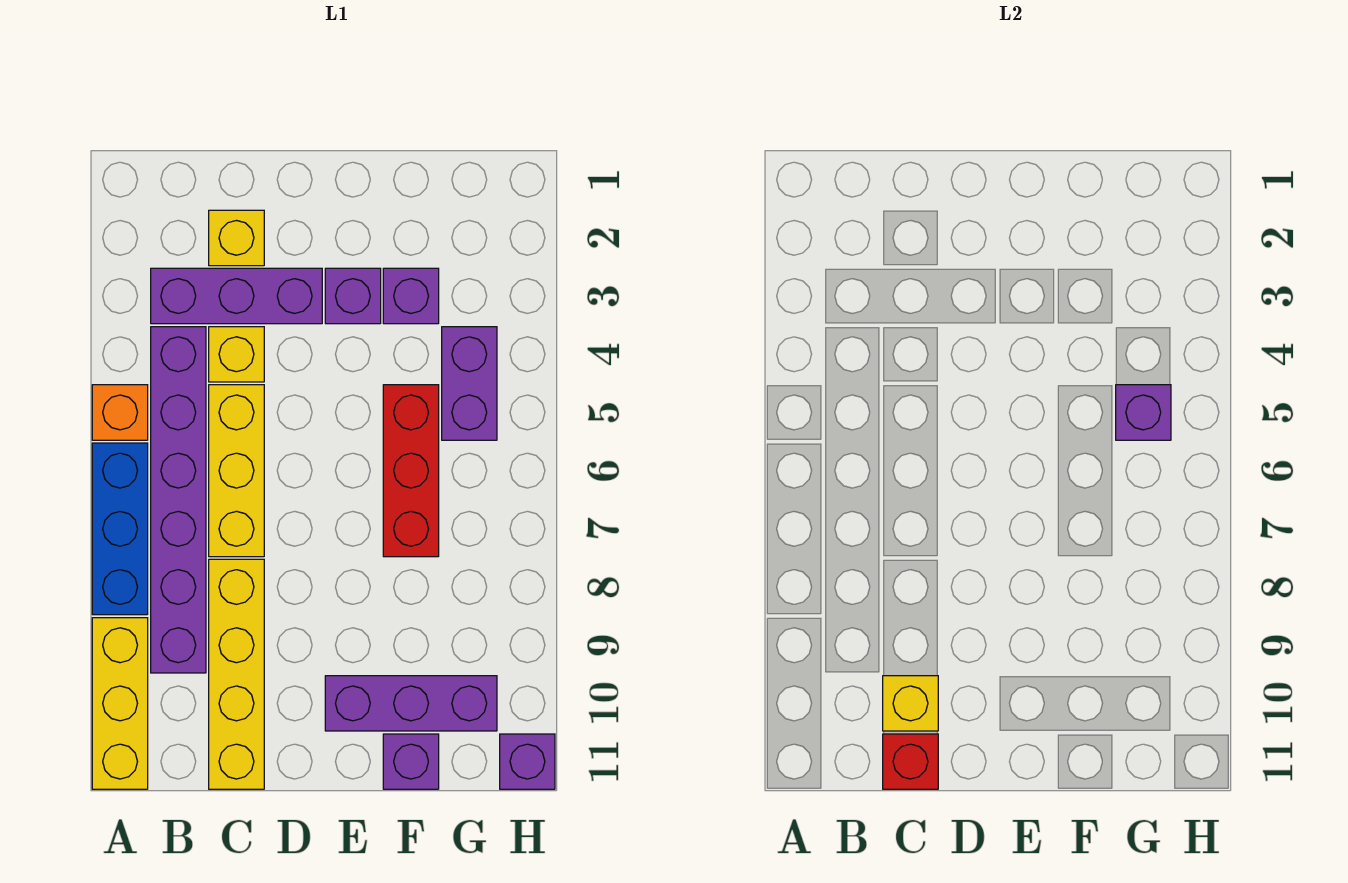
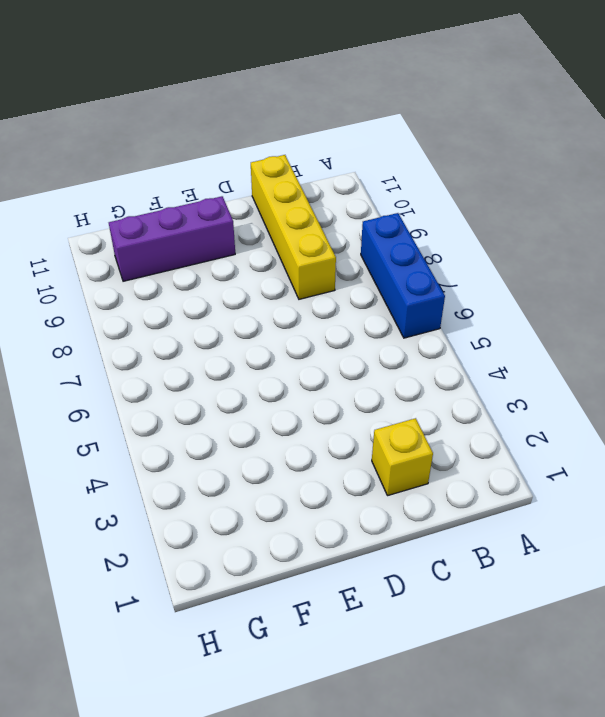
none -> orange brick A5 level 1
none -> yellow brick A9:A11 level 1
none -> purple brick B3:D3 level 1

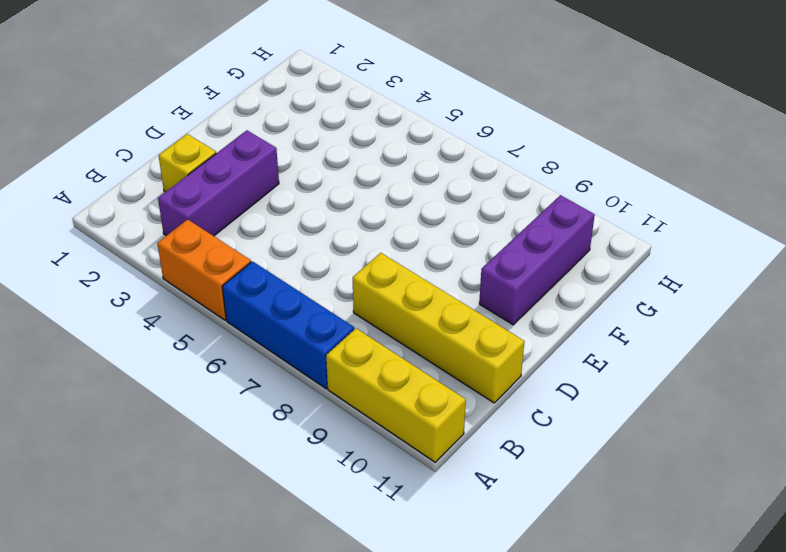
orange brick A4:A5 level 1 -> orange brick A5 level 1
none -> purple brick B4:B9 level 1
none -> yellow brick C4 level 1
none -> yellow brick C5:C7 level 1

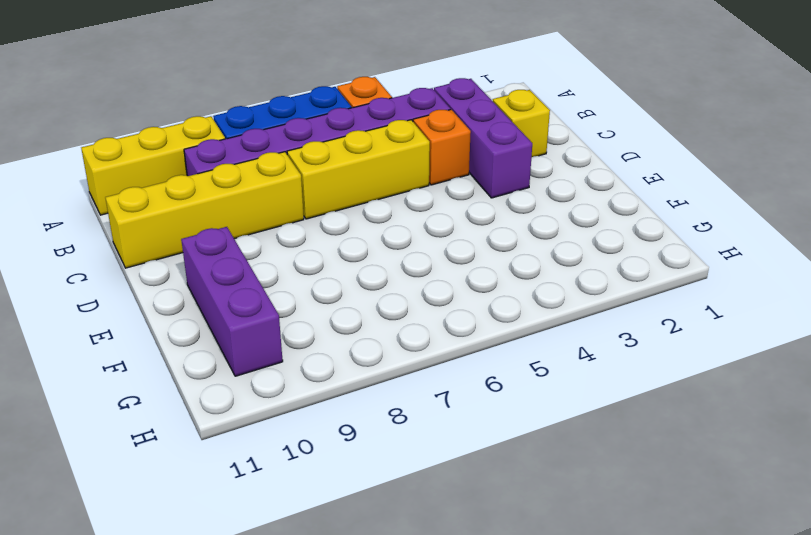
orange brick C4 level 1 -> yellow brick C4 level 1
none -> purple brick E3 level 1
none -> purple brick F3 level 1
none -> red brick F5:F7 level 1

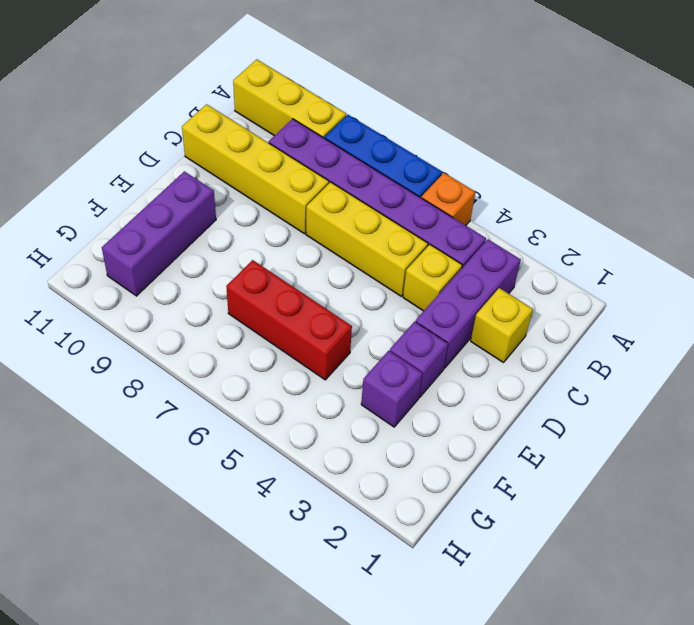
none -> purple brick F11 level 1
none -> purple brick G4:G5 level 1
none -> purple brick H11 level 1

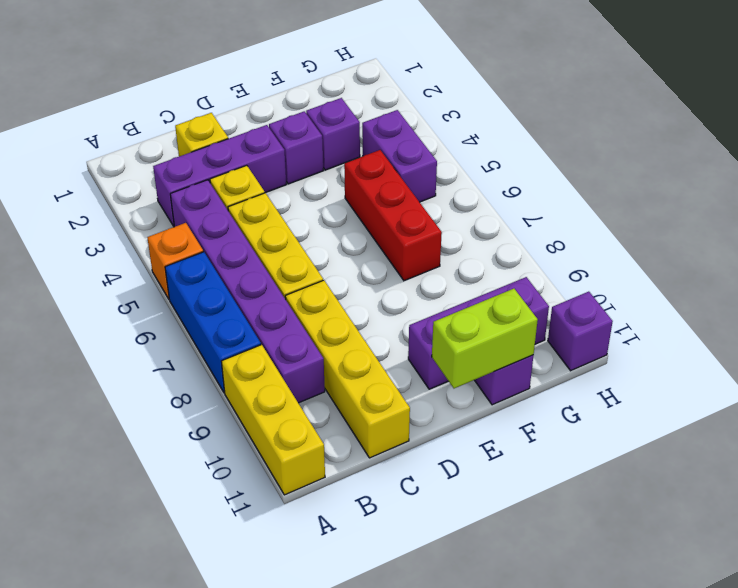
lime brick E11:F11 level 2 -> none
none -> yellow brick C10 level 2
none -> red brick C11 level 2
none -> purple brick G5 level 2

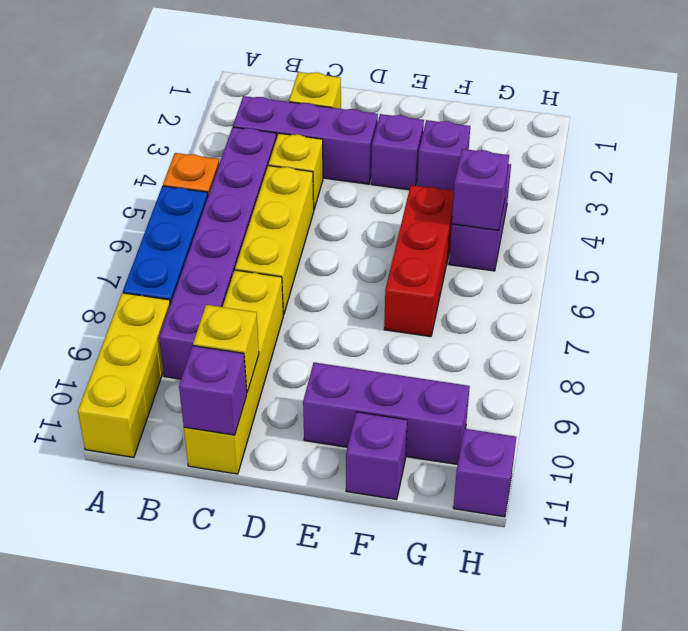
purple brick C11 level 2 -> red brick C11 level 2

